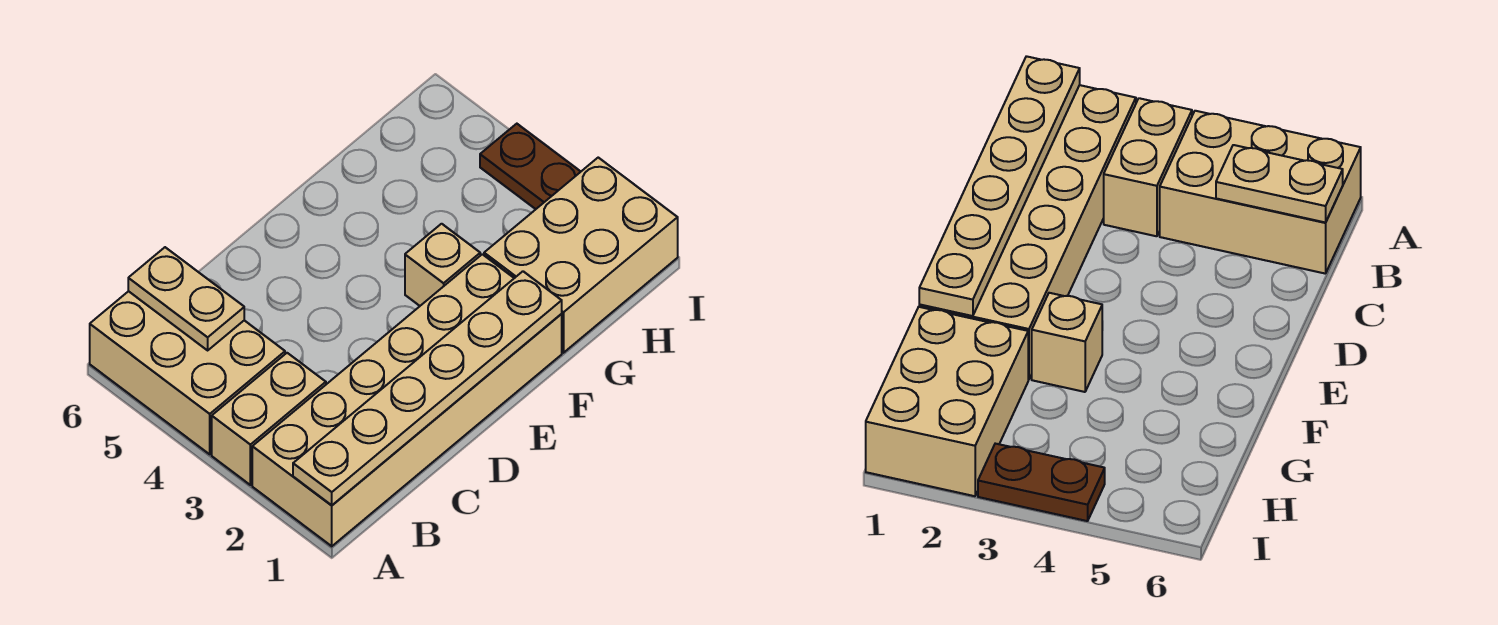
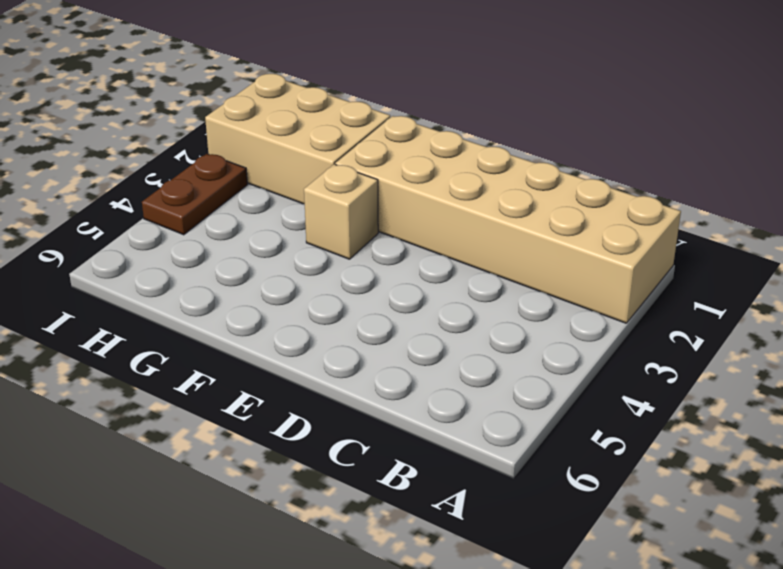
none -> tan brick A3:B3 level 1
none -> tan brick A4:B6 level 1

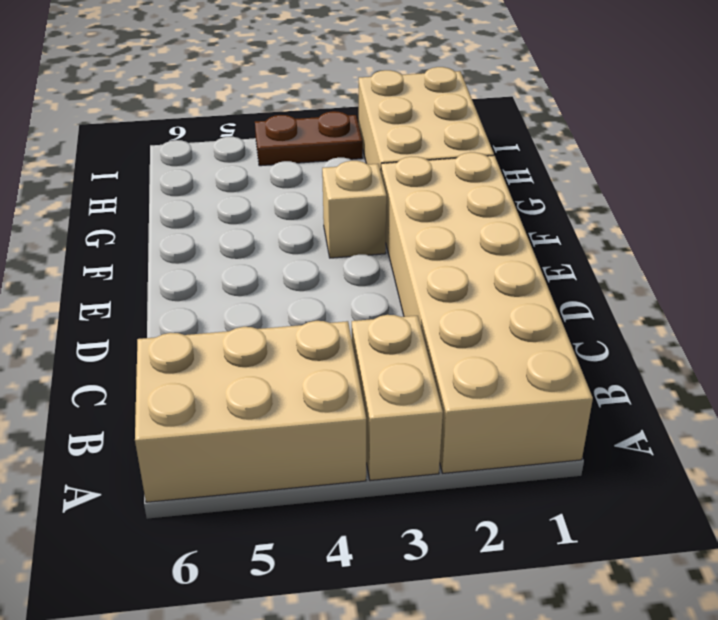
none -> tan plate A1:F1 level 2
none -> tan plate B5:B6 level 2

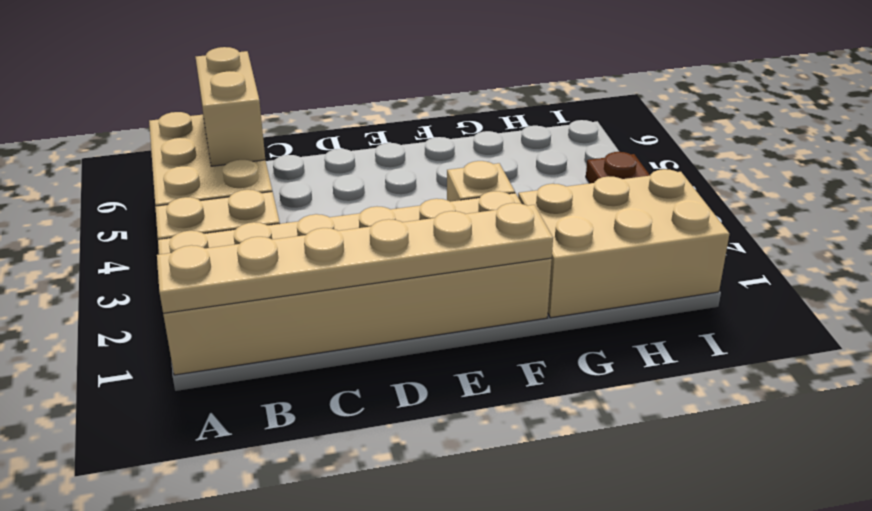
tan brick B5:B6 level 2 -> tan plate B5:B6 level 2

